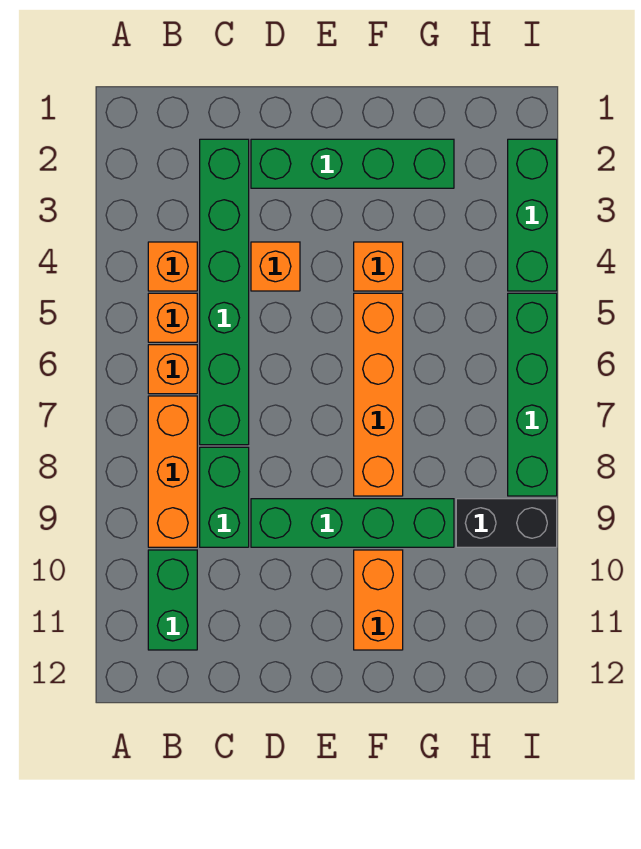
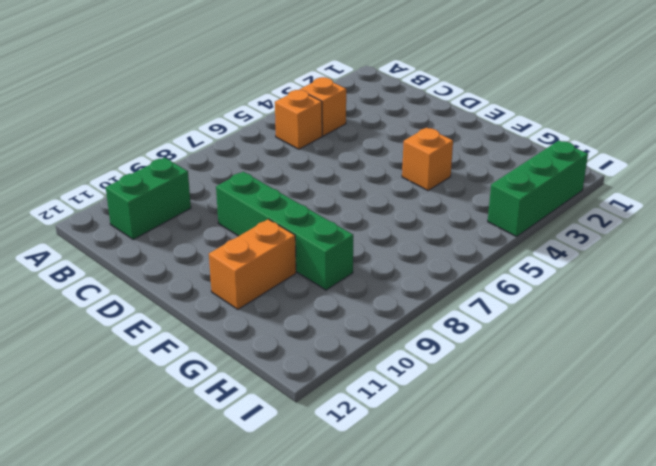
none -> orange brick B6 level 1
none -> orange brick B7:B9 level 1
none -> green brick C2:C7 level 1

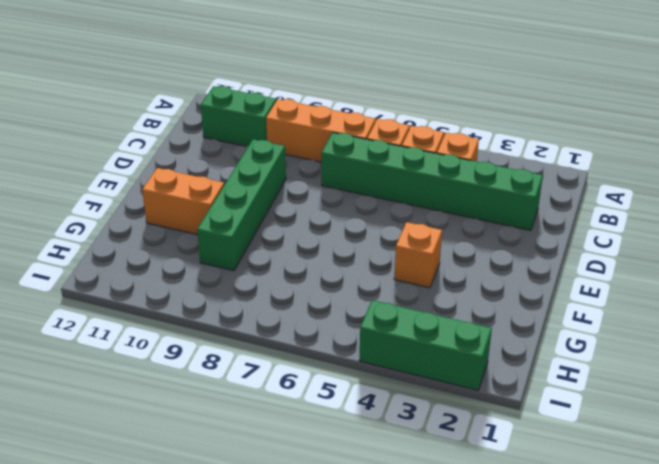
none -> green brick C8:C9 level 1
none -> green brick D2:G2 level 1
none -> orange brick D4 level 1

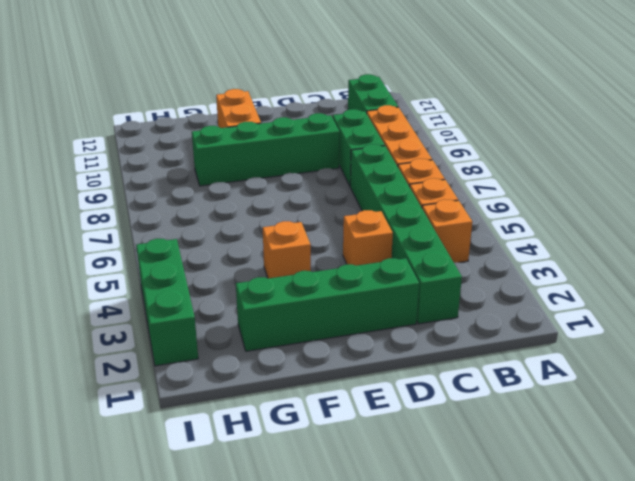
none -> orange brick F5:F8 level 1
none -> black brick H9:I9 level 1
none -> green brick I5:I8 level 1

